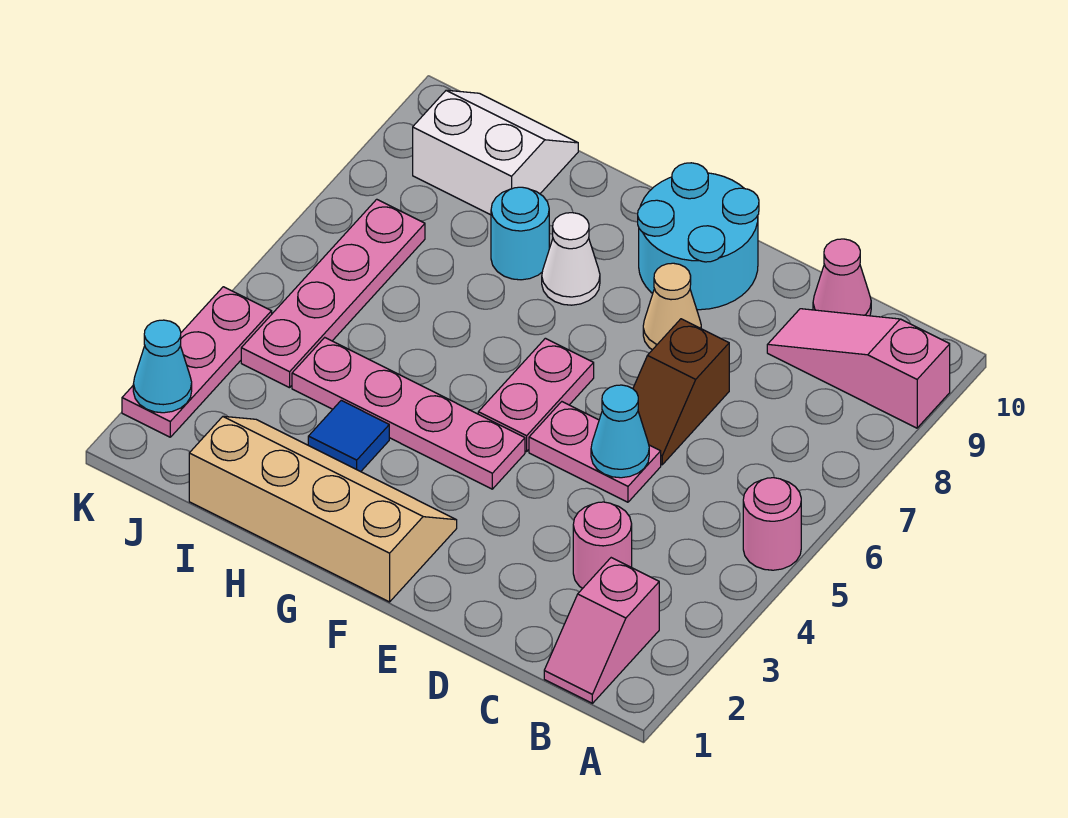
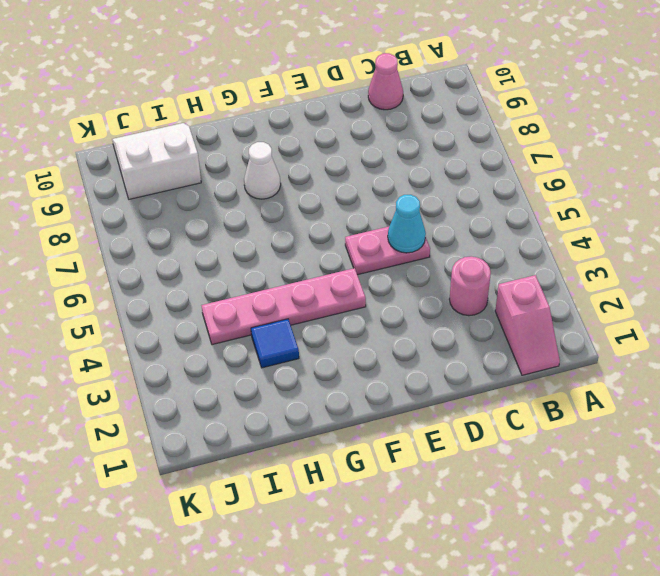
none -> pink round brick A5 level 1
none -> pink slope A9:C9 level 1 top A
none -> brown slope D6:D7 level 1 top 7

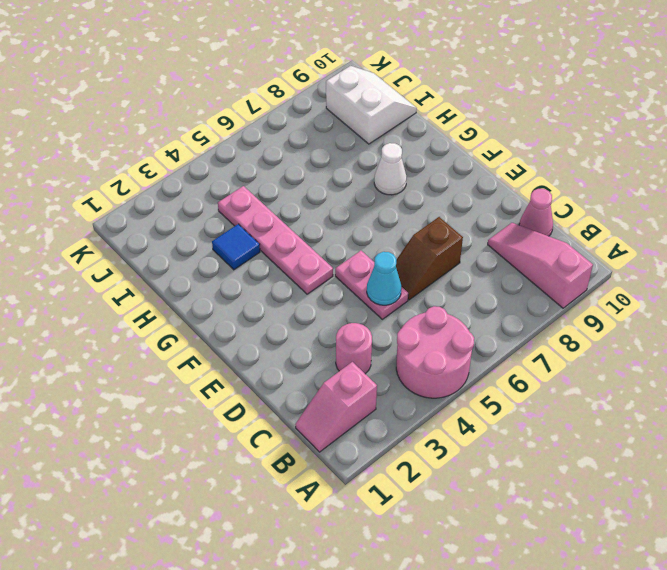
pink round brick A4:B5 level 1 -> pink round brick A5 level 1
none -> tan cone E8 level 1
none -> cyan round brick E9:F10 level 1
none -> tan slope F1:I2 level 1 top 1

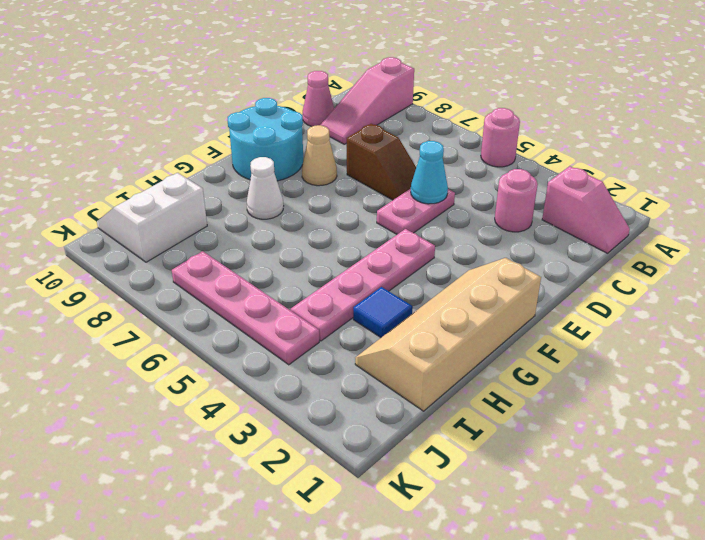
none -> pink plate F5:F6 level 1
none -> cyan round brick H8 level 1
none -> pink plate K2:K4 level 1

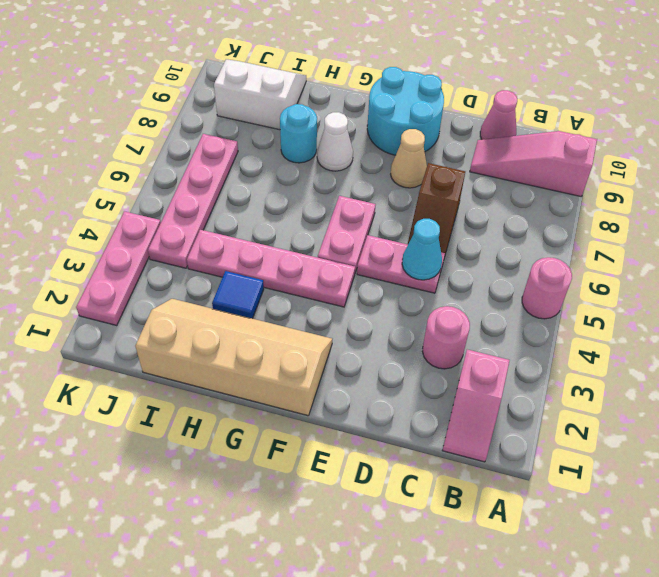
none -> cyan cone K2 level 2

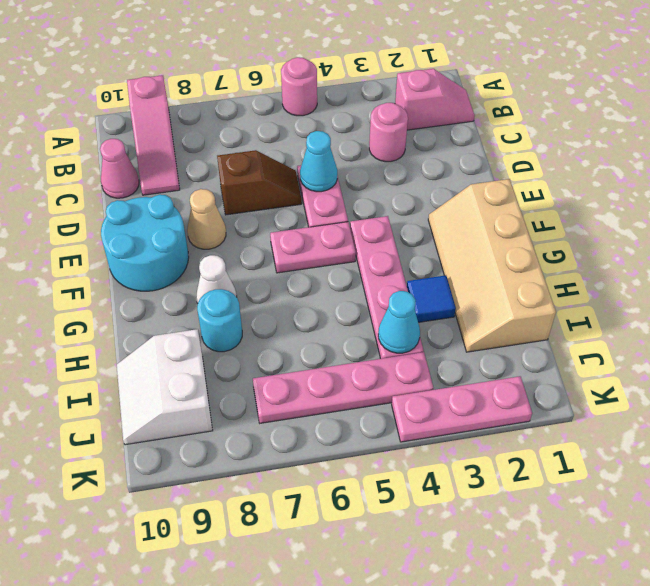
cyan cone I4 level 2 -> cyan cone K2 level 2

